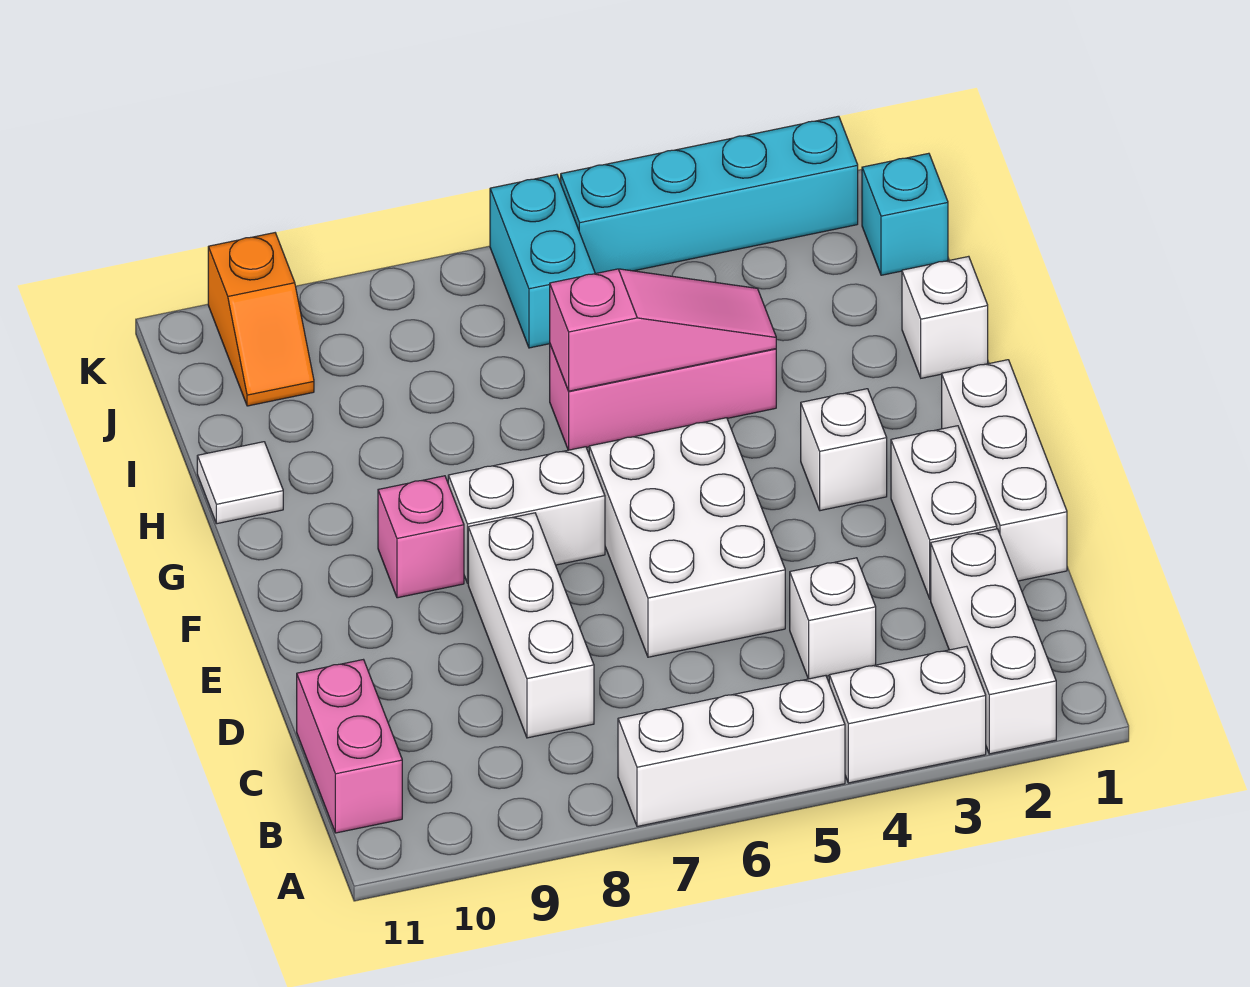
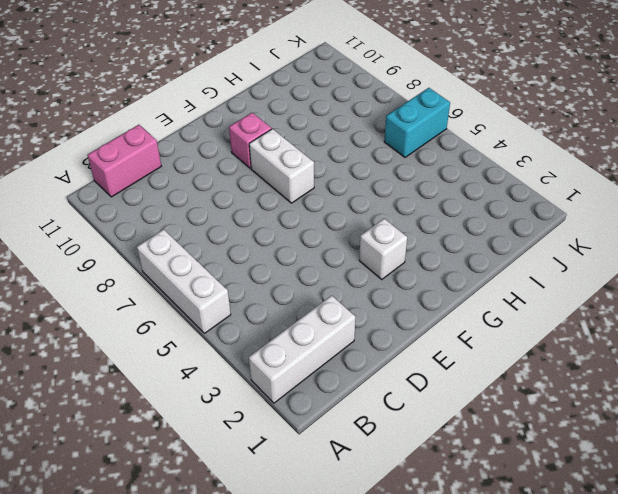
none -> white brick A3:A4 level 1
none -> white brick C4 level 1
none -> white brick C8:E8 level 1

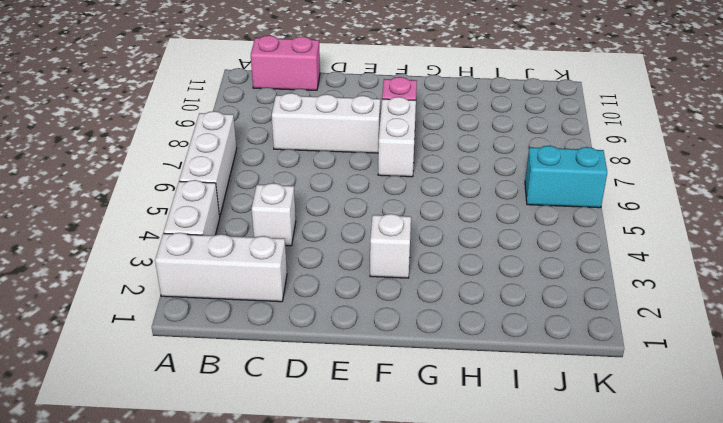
none -> white brick D1:F1 level 1
none -> white brick D2:E2 level 1
none -> white brick D5:F6 level 1

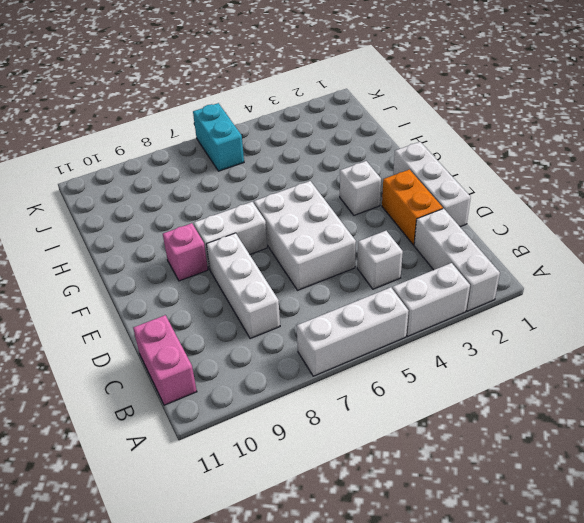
orange brick D2:E2 level 1 -> white brick D2:E2 level 1
none -> white brick H1 level 1
none -> pink brick H4:H6 level 1
none -> white tile H11 level 1

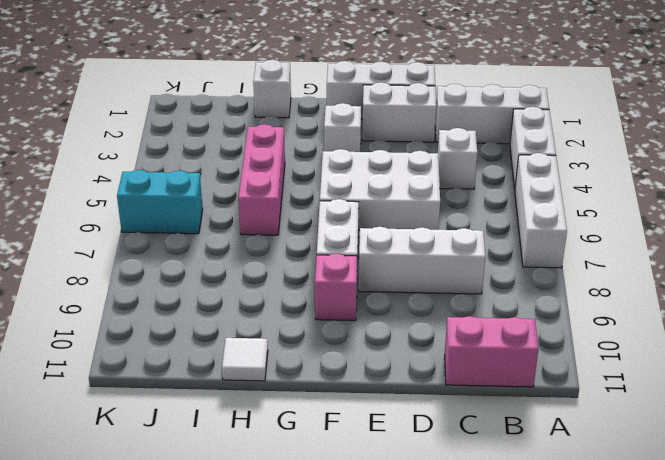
none -> cyan brick J1 level 1
none -> orange slope J10:K10 level 1 top K
none -> cyan brick K2:K5 level 1

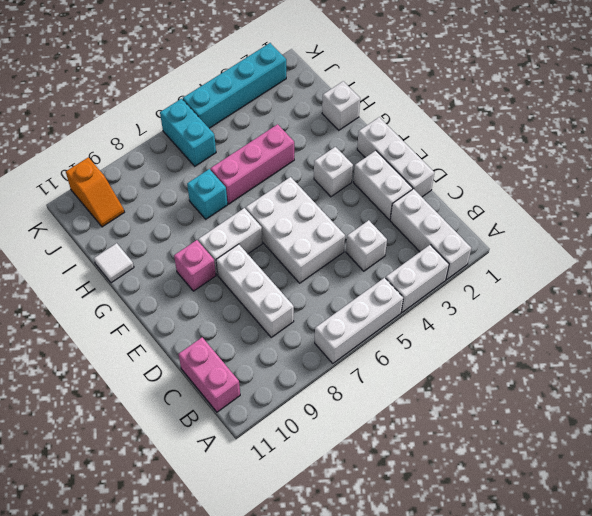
cyan brick H7 level 1 -> cyan brick J1 level 1
none -> pink slope H4:H6 level 2 top 6

